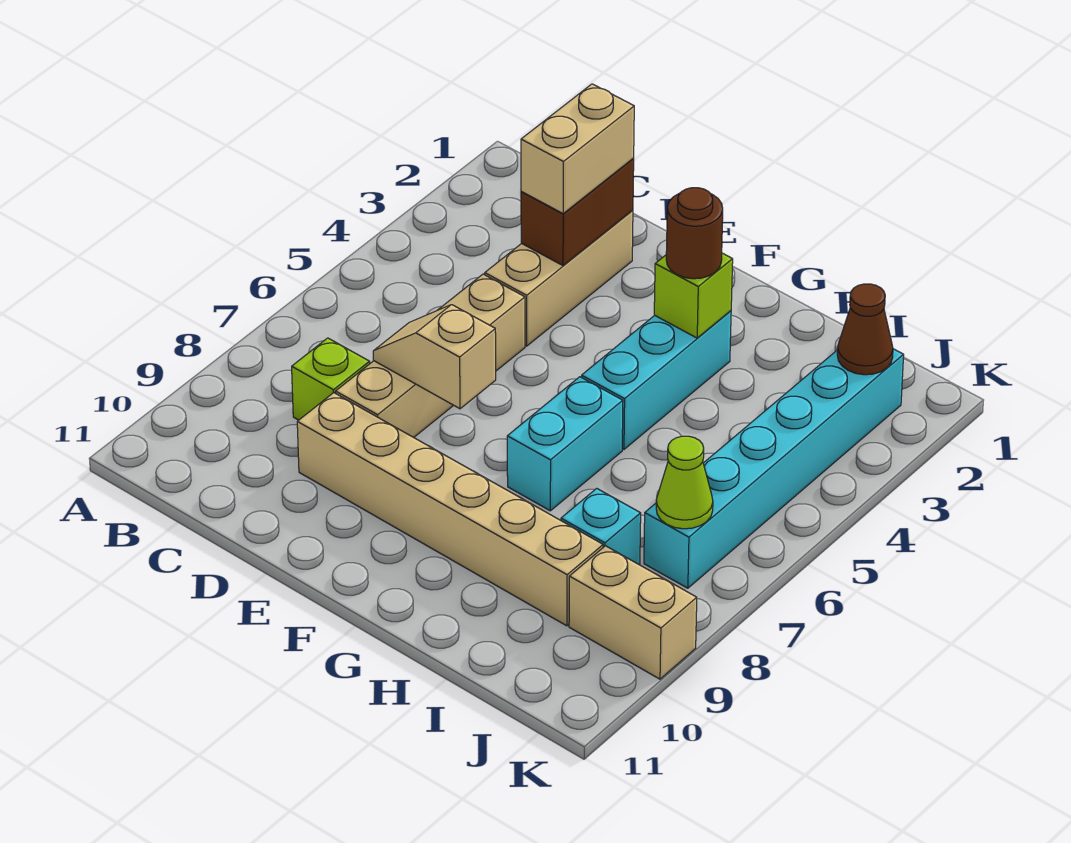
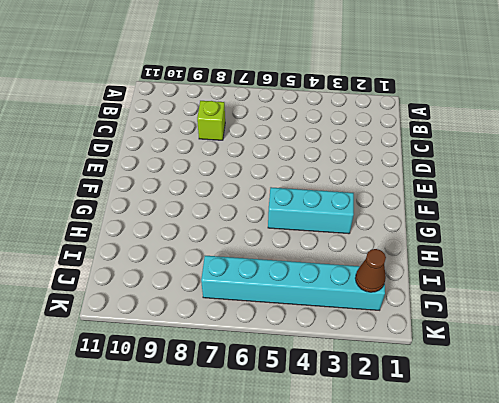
none -> tan brick D2:D4 level 1
none -> tan brick D5:D8 level 1
none -> tan brick D9:I9 level 1

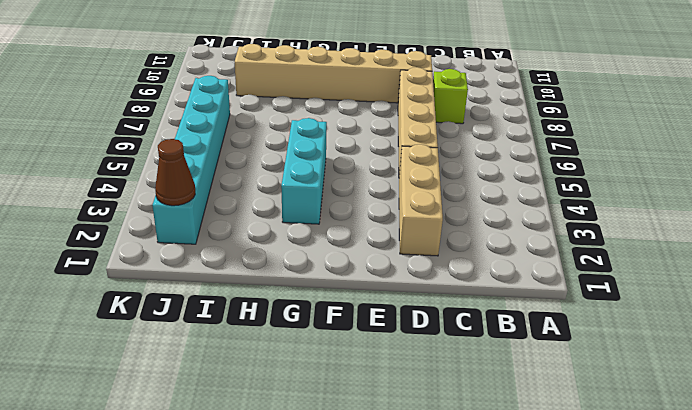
none -> cyan brick G6:G7 level 1
none -> cyan brick I8 level 1
none -> tan brick J9:K9 level 1

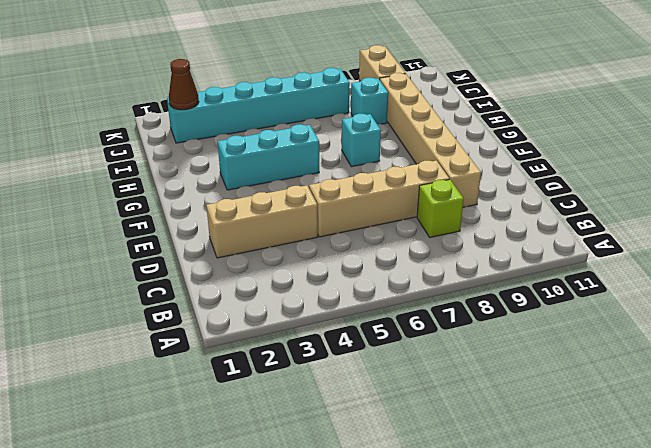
cyan brick G7 level 1 -> cyan brick G6:G7 level 1
none -> brown brick D2:D3 level 2
none -> tan slope D7:E7 level 2 top E
none -> lime brick G3 level 2

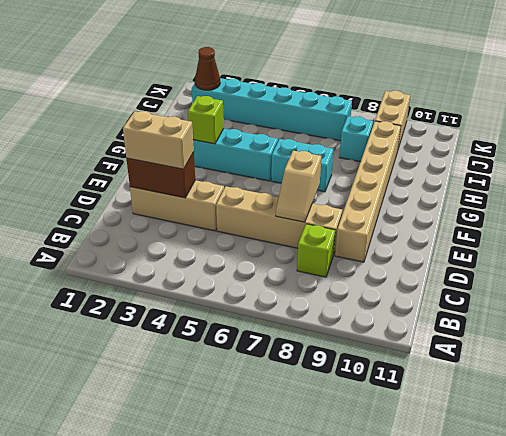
none -> lime cone J7 level 2
none -> brown round brick G3 level 3

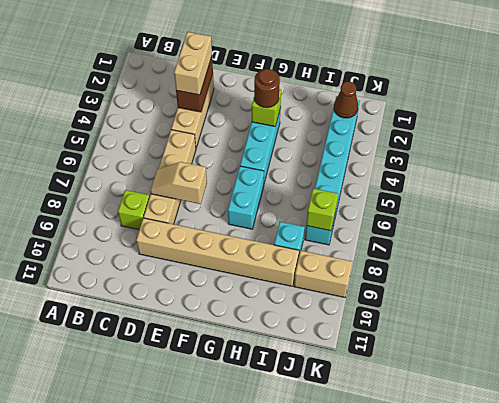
lime brick J7 level 2 -> lime cone J7 level 2

